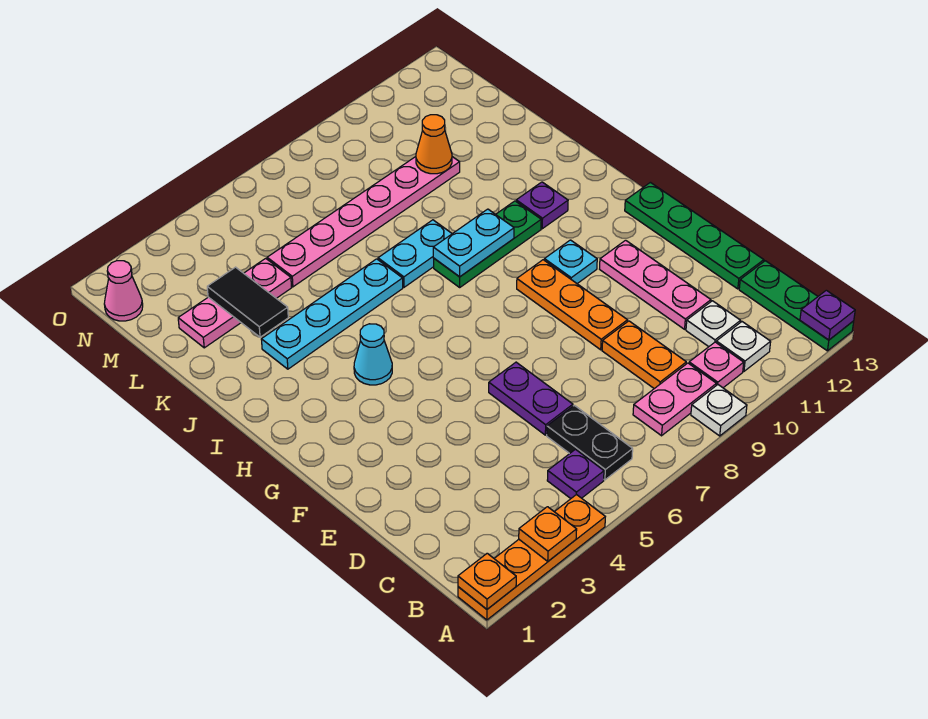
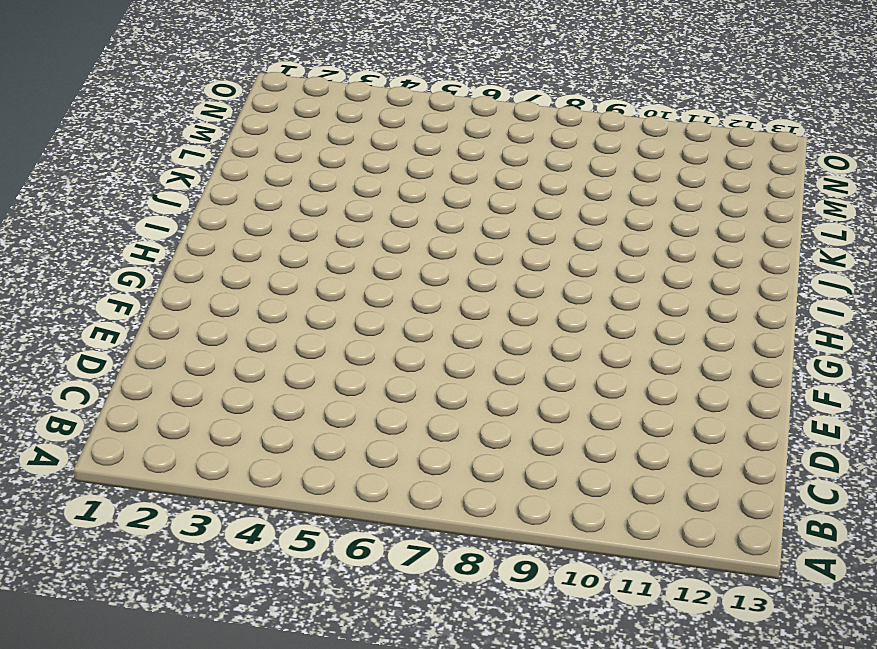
none -> orange plate A1:A4 level 1
none -> white plate A9 level 1
none -> green plate A13:C13 level 1

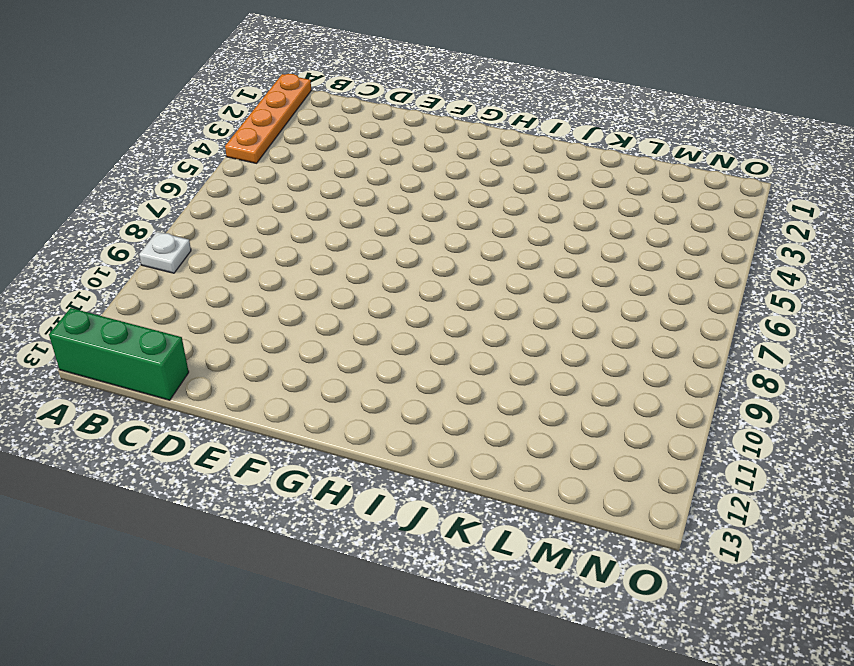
green brick A13:C13 level 1 -> green plate A13:C13 level 1
none -> purple plate B5 level 1
none -> black plate B6:C6 level 1
none -> pink plate B8:B9 level 1

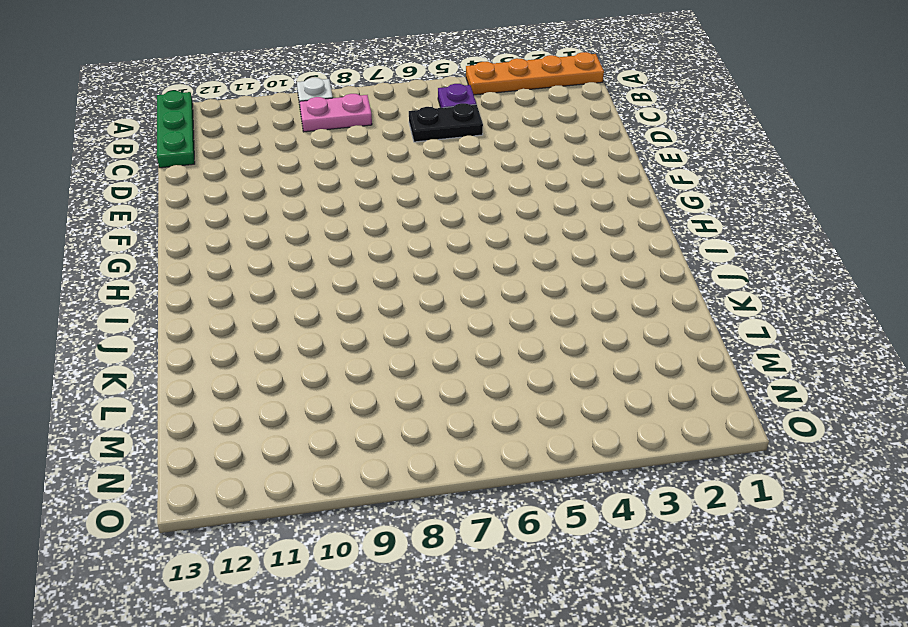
black plate C5:C6 level 1 -> black plate B6:C6 level 1
none -> pink plate B10 level 1
none -> white plate B11 level 1
none -> orange plate C9:D9 level 1

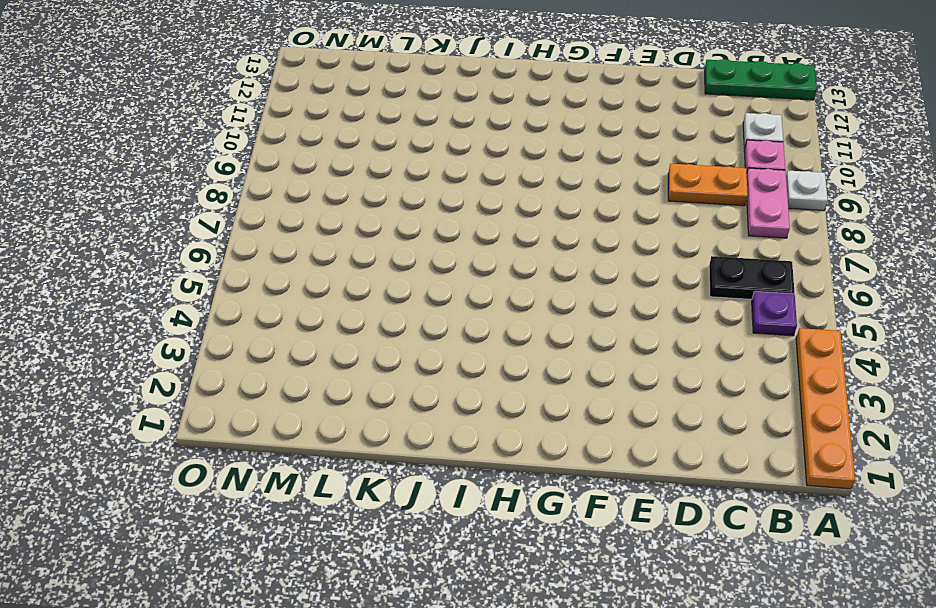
none -> white plate C11 level 1
none -> purple plate D6:E6 level 1
none -> pink plate D11:F11 level 1

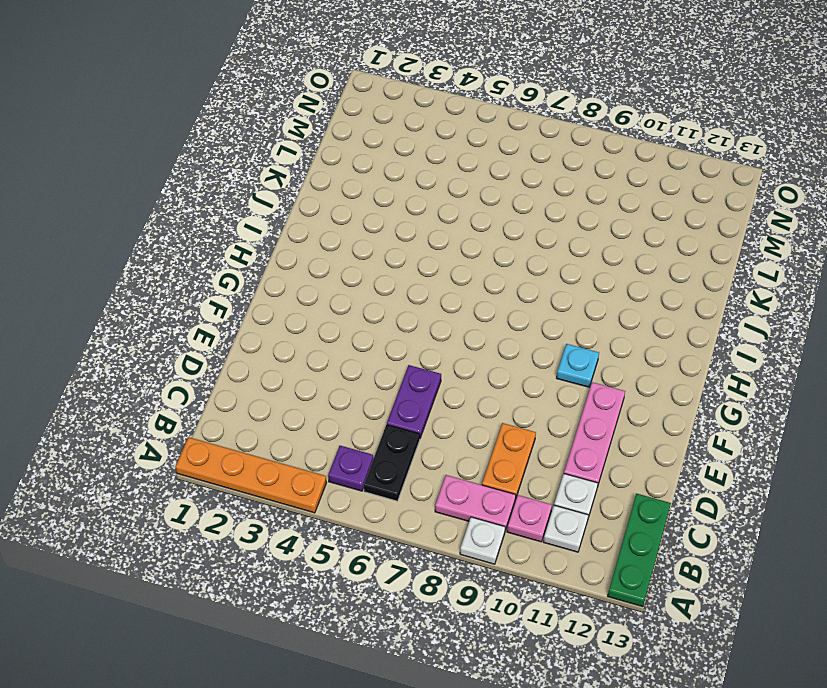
none -> green plate D13:G13 level 1
none -> orange plate E9:G9 level 1
none -> cyan cone H4 level 1

